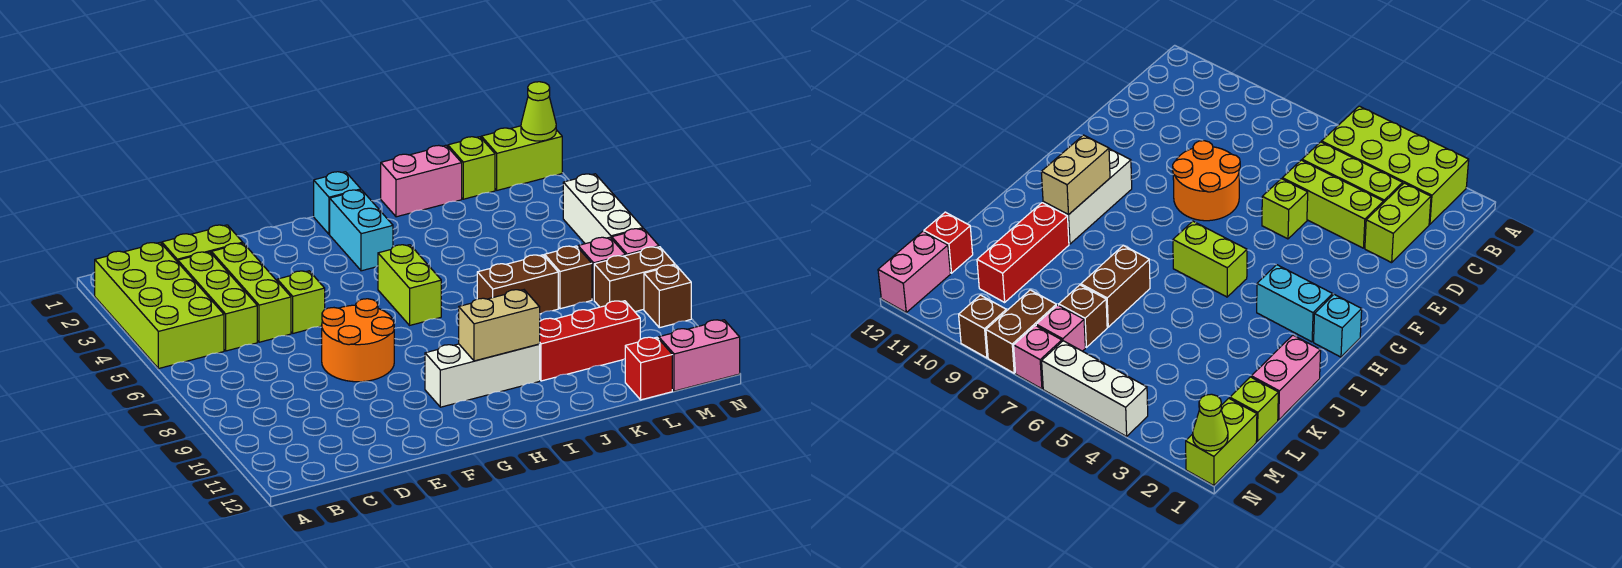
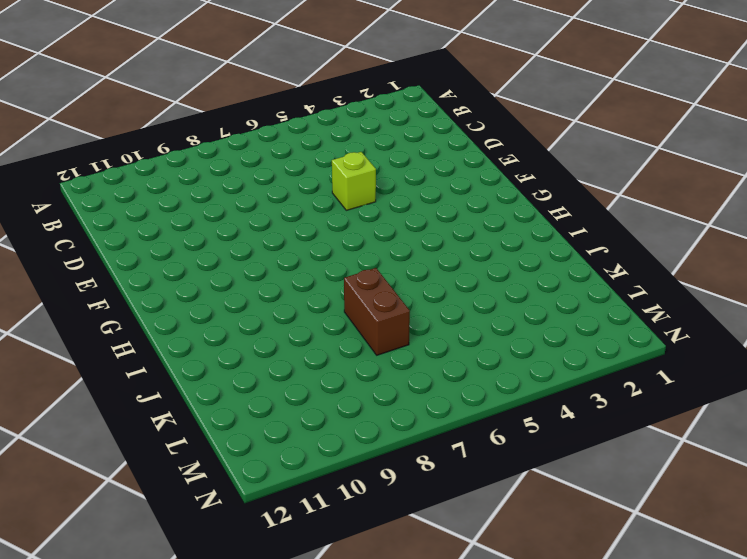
none -> lime brick A2:B5 level 1
none -> lime brick C2:D2 level 1
none -> lime brick C3:C5 level 1

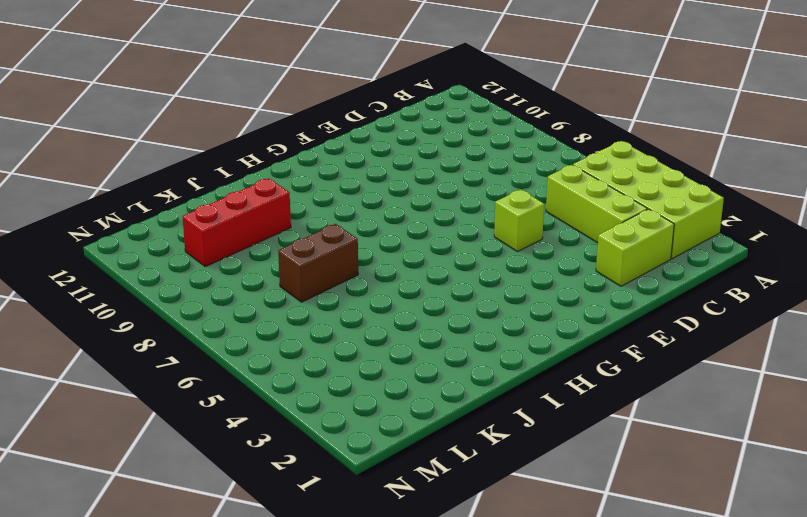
none -> lime brick D3:D5 level 1
none -> orange round brick E7:F8 level 1
none -> white brick G10:I10 level 1

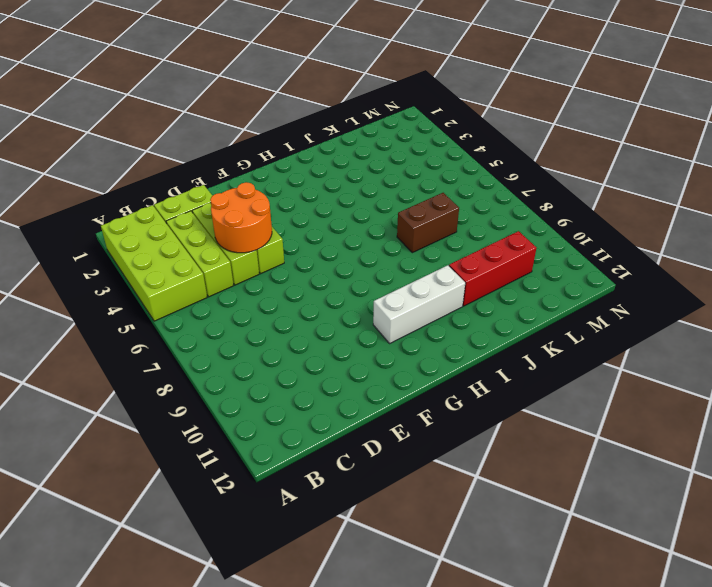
orange round brick D4:E5 level 2 -> orange round brick E7:F8 level 1
none -> cyan brick H1 level 1
none -> cyan brick H2:H3 level 1
none -> lime brick H5:H6 level 1

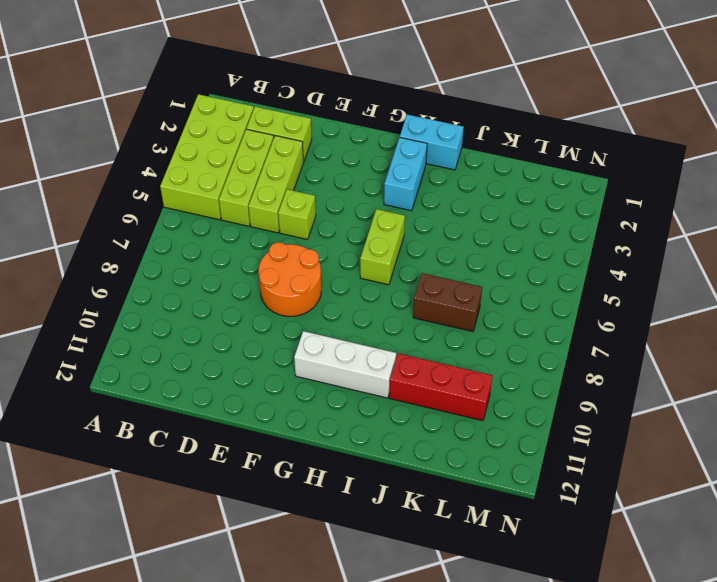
cyan brick H1:I1 level 1 -> cyan brick H1 level 1
none -> pink brick J1:K1 level 1
none -> lime brick L1 level 1
none -> brown brick L7 level 1

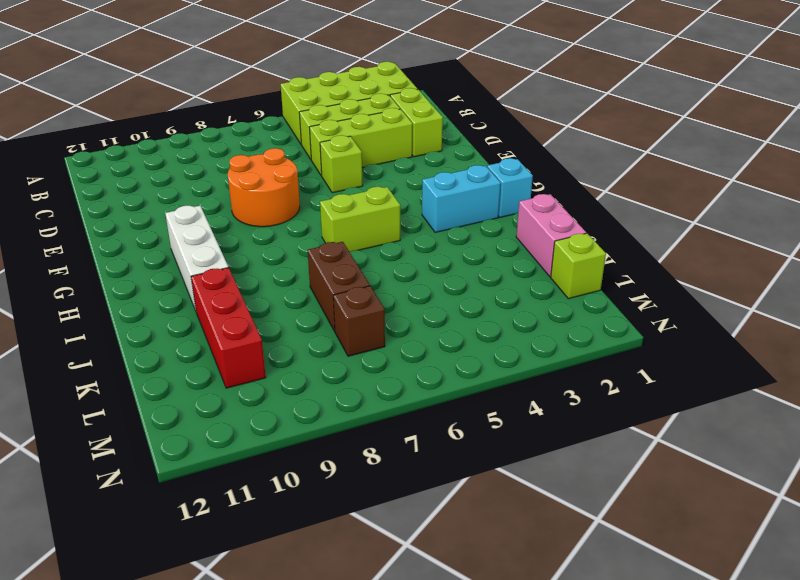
none -> red brick L12 level 1
none -> lime brick M1:N1 level 1
none -> pink brick M7 level 1

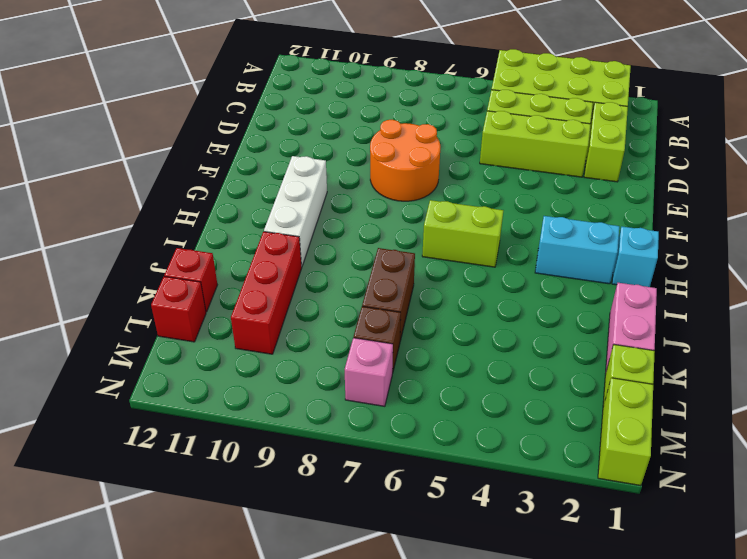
red brick K12 level 1 -> none
none -> lime brick E5 level 1
none -> brown brick M8:N8 level 1
none -> pink brick M12:N12 level 1

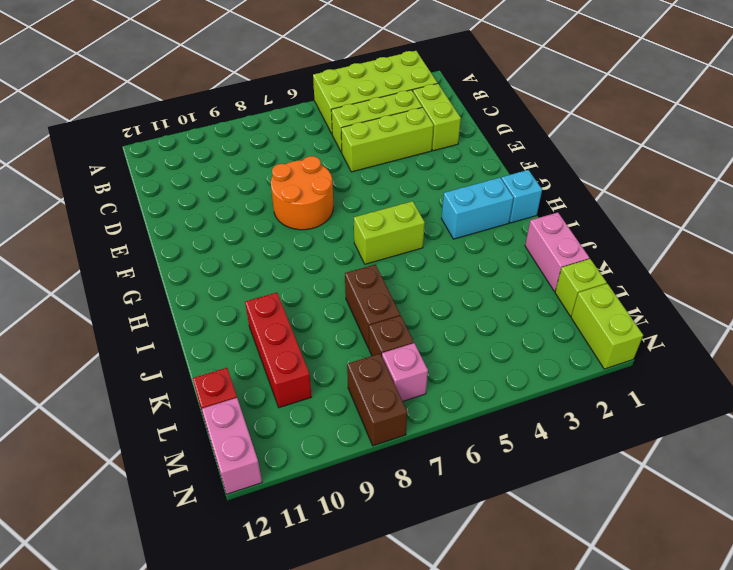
none -> lime brick E5 level 1
none -> white brick G10:I10 level 1
none -> white brick N4:N6 level 1

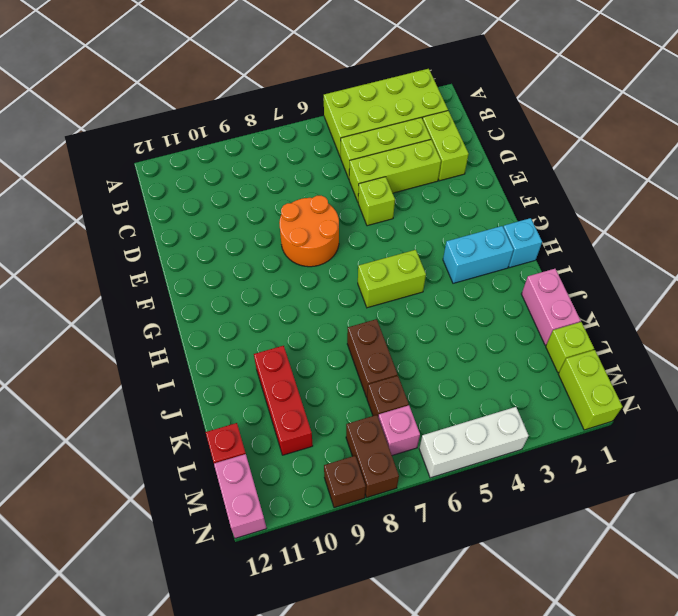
none -> white brick G10:I10 level 1
none -> pink brick N7 level 1
none -> tan brick H10:I10 level 2

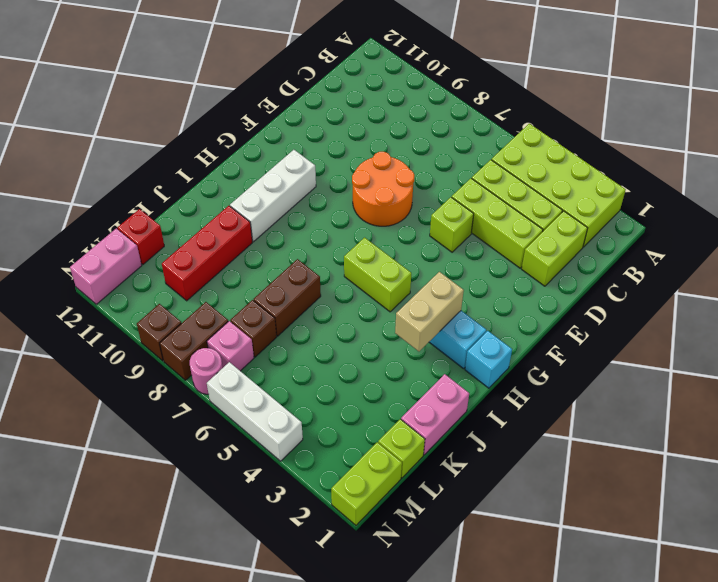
tan brick H3:I3 level 2 -> tan brick H10:I10 level 2
pink round brick N7 level 1 -> pink brick N7 level 1
none -> lime cone N1 level 2

